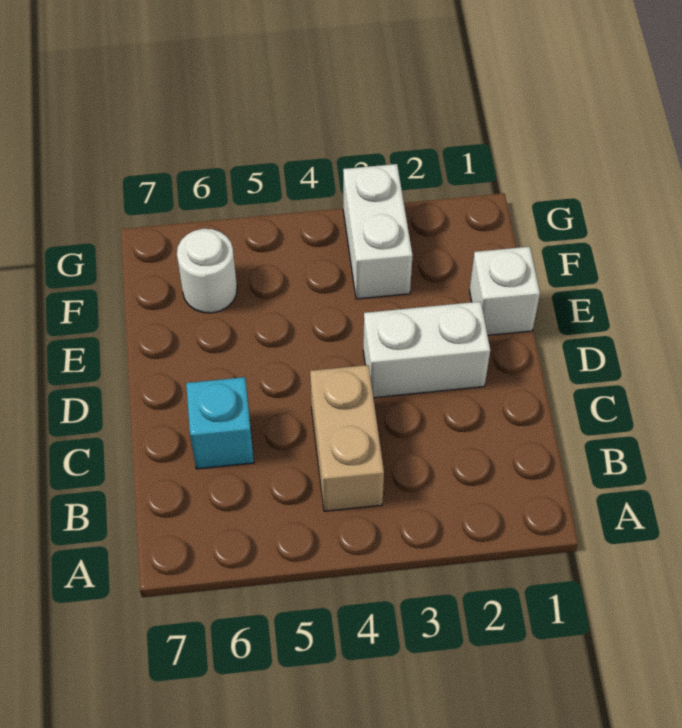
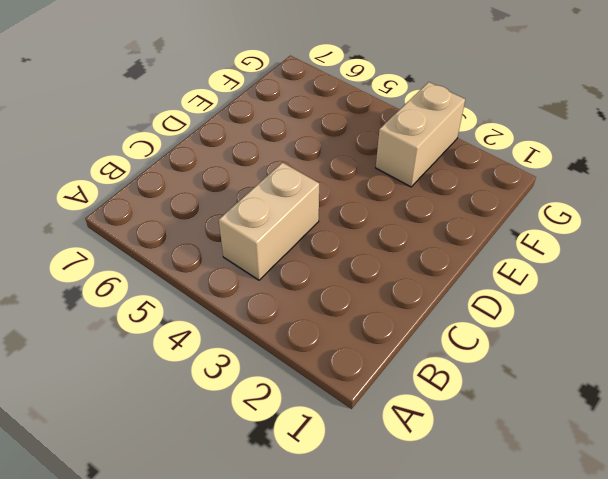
tan brick F3:G3 level 1 -> white brick F3:G3 level 1
none -> cyan brick C6 level 1
none -> white brick D2:D3 level 1

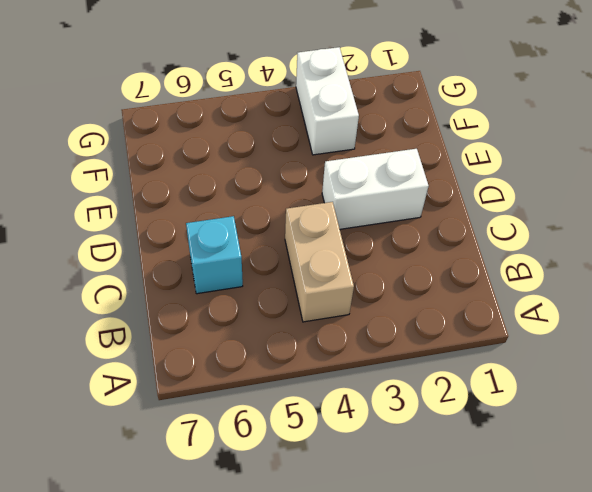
none -> white brick E1 level 1
none -> white round brick F6 level 1

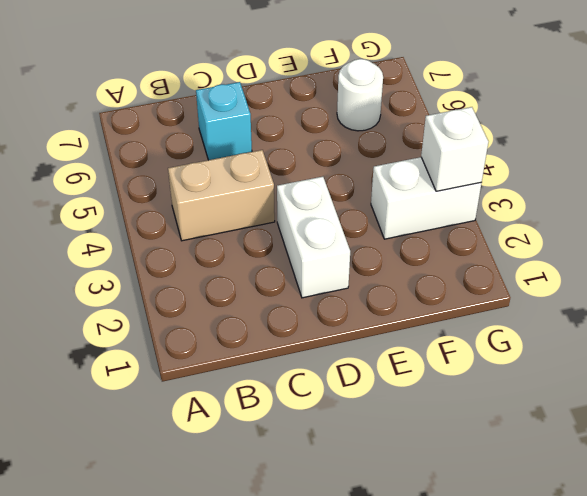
white brick G3 level 2 -> white brick E1 level 1

